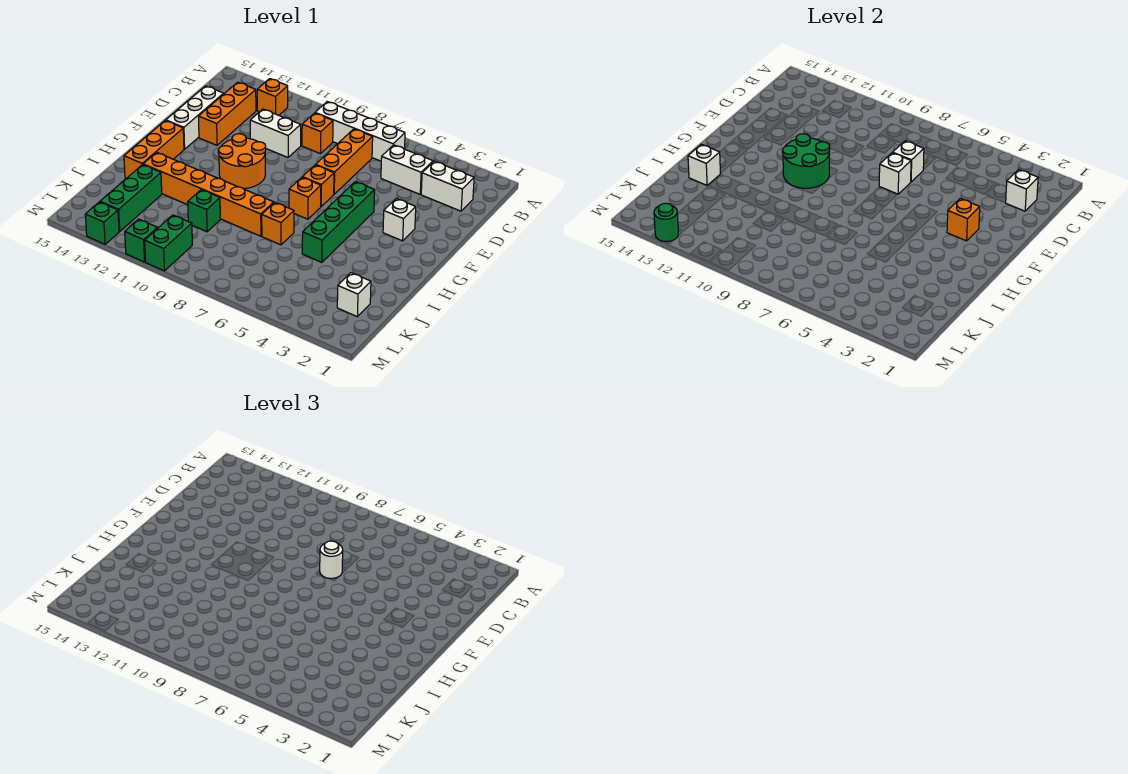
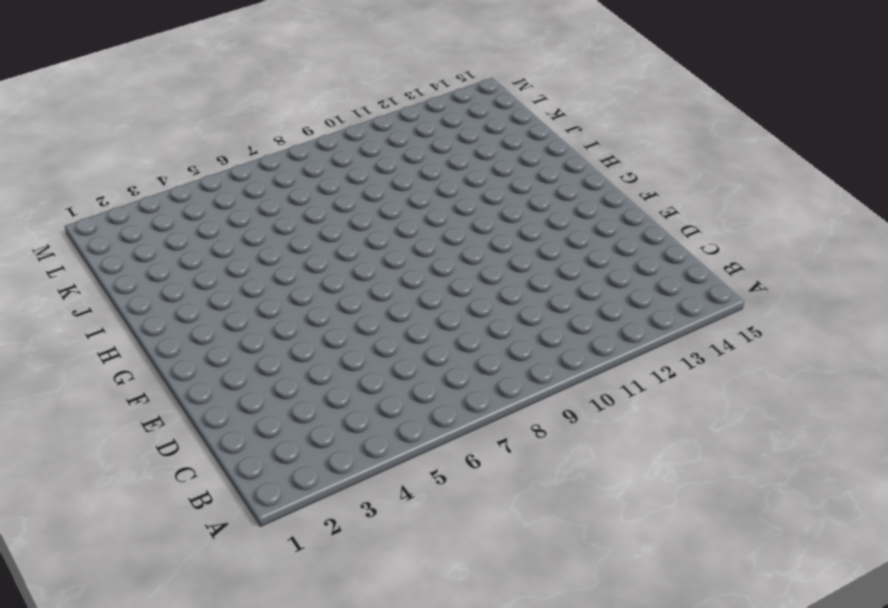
none -> white brick B6:B9 level 1
none -> orange brick B12 level 1
none -> white brick C2:C3 level 1
none -> white brick C4:C5 level 1

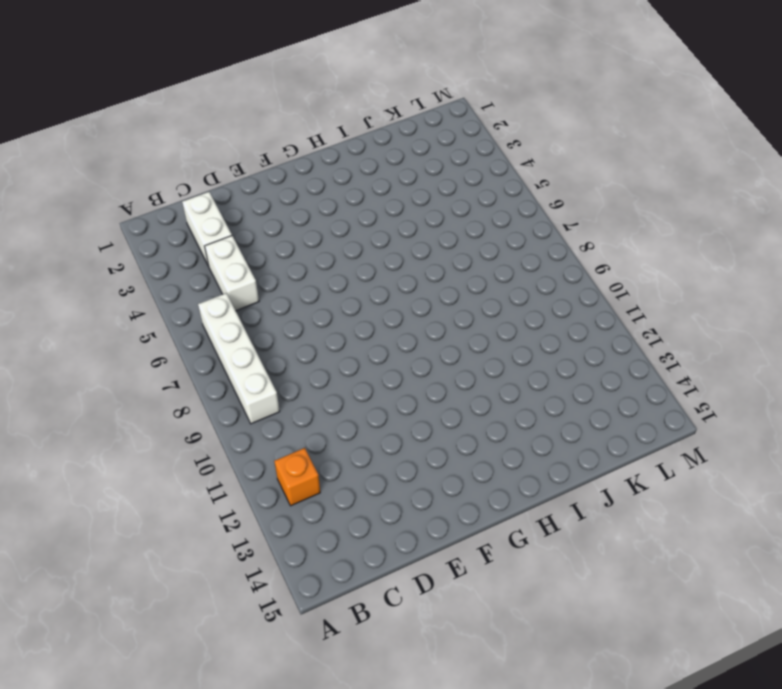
none -> orange brick C7:E7 level 1
none -> orange brick C9 level 1
none -> orange brick C13:E13 level 1
none -> white brick D10:D11 level 1

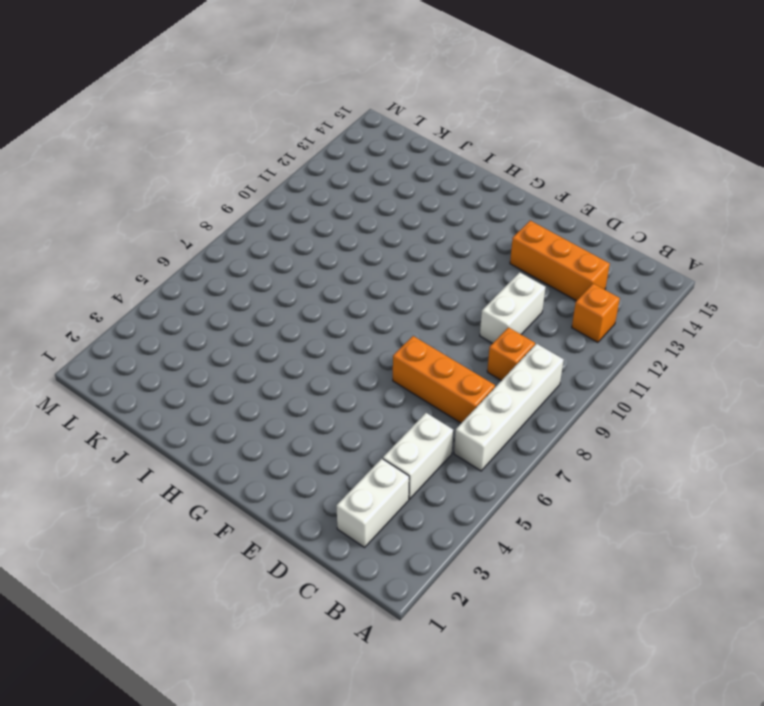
none -> white brick D14:F14 level 1
none -> white brick F3 level 1
none -> green brick F5:I5 level 1
none -> orange brick F7 level 1

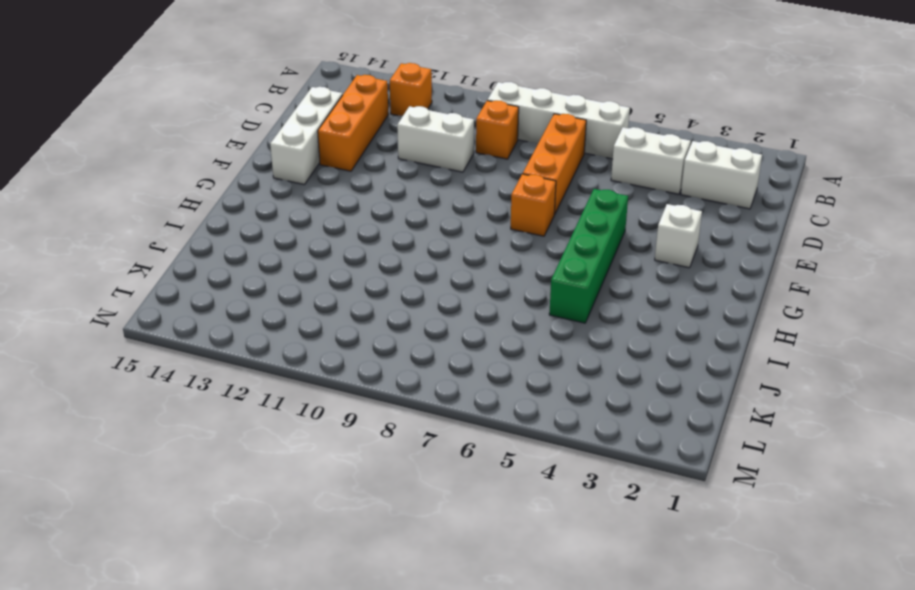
none -> orange round brick F10:G11 level 1
none -> orange brick G7 level 1
none -> orange brick G14:I14 level 1
none -> orange brick I7 level 1

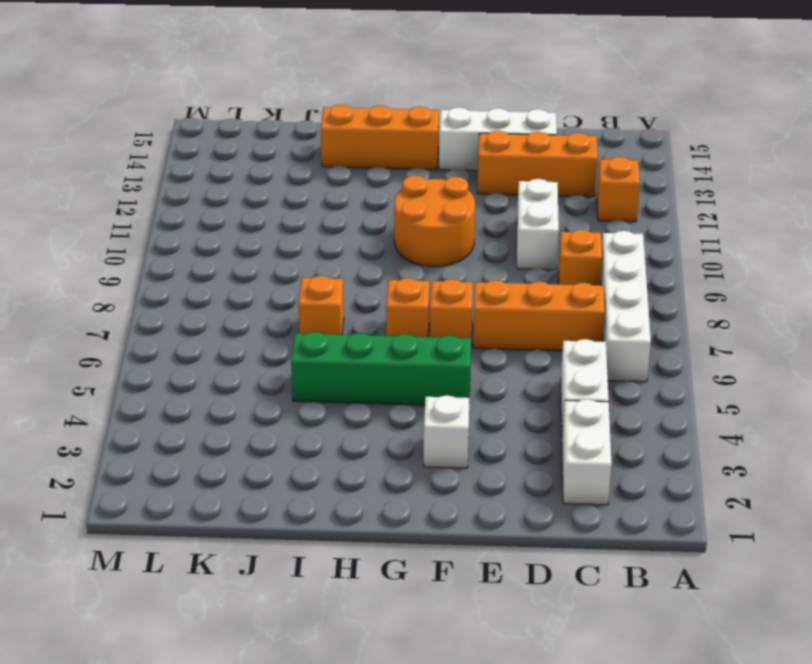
none -> orange brick I8:I13 level 1
none -> green brick J10 level 1
none -> green brick J13:L13 level 1
none -> white brick K2 level 1

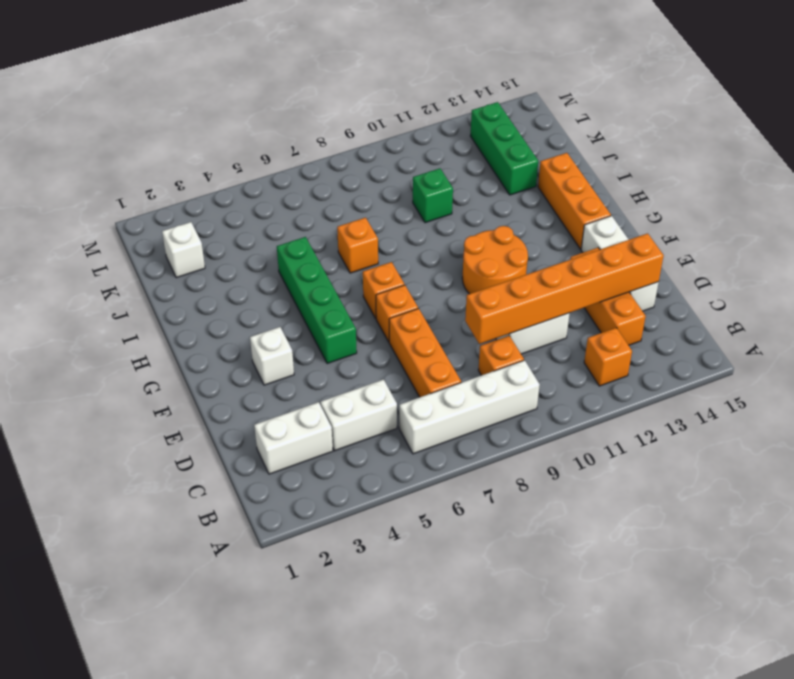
orange brick D9:D14 level 2 -> orange brick I8:I13 level 1
none -> green brick L10:M10 level 1
none -> green brick M11 level 1
none -> green brick M13 level 1
none -> white brick C2 level 2

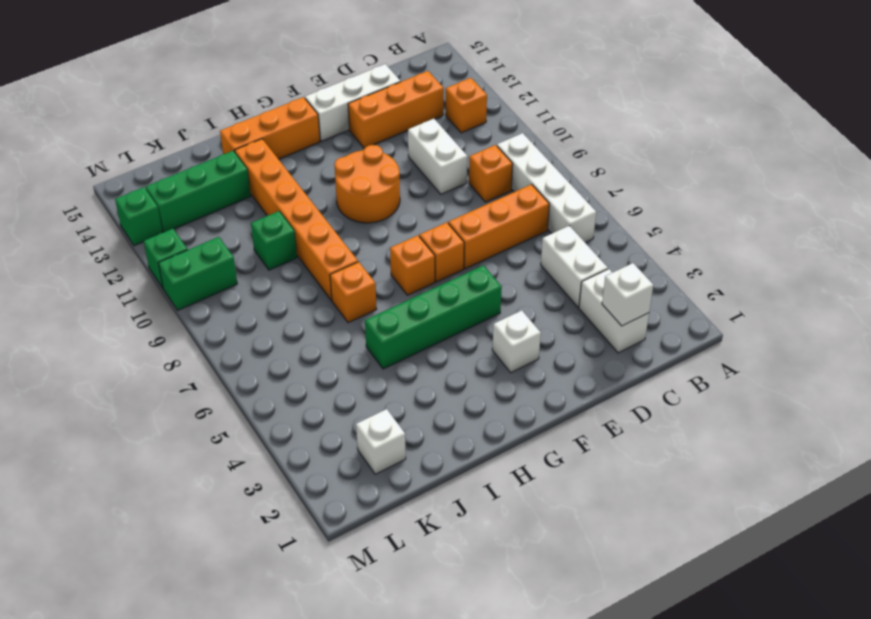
none -> white brick D7 level 2
none -> white brick E7 level 2
none -> orange brick F3 level 2
none -> green round brick F10:G11 level 2

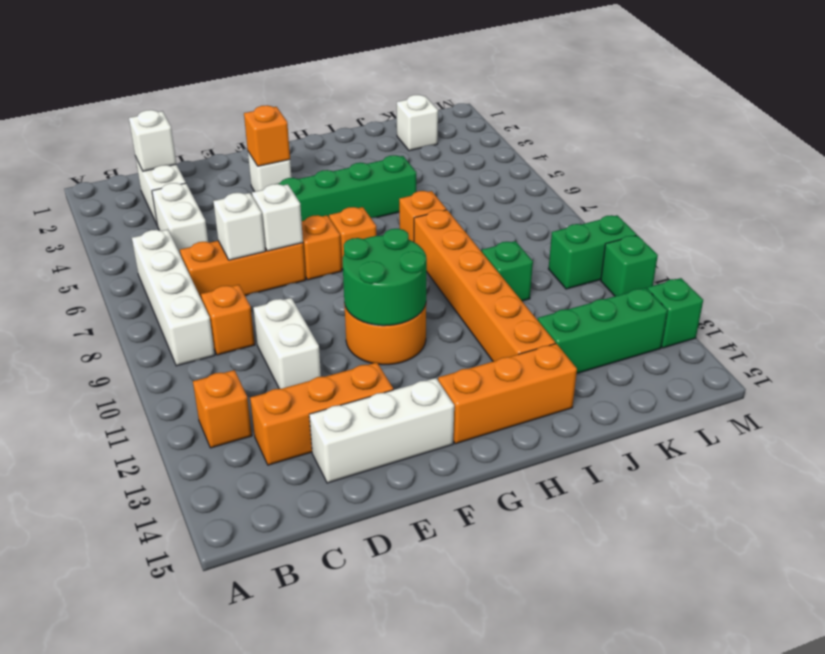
none -> white brick I14 level 2
none -> green round brick M13 level 2
none -> white round brick E7 level 3

